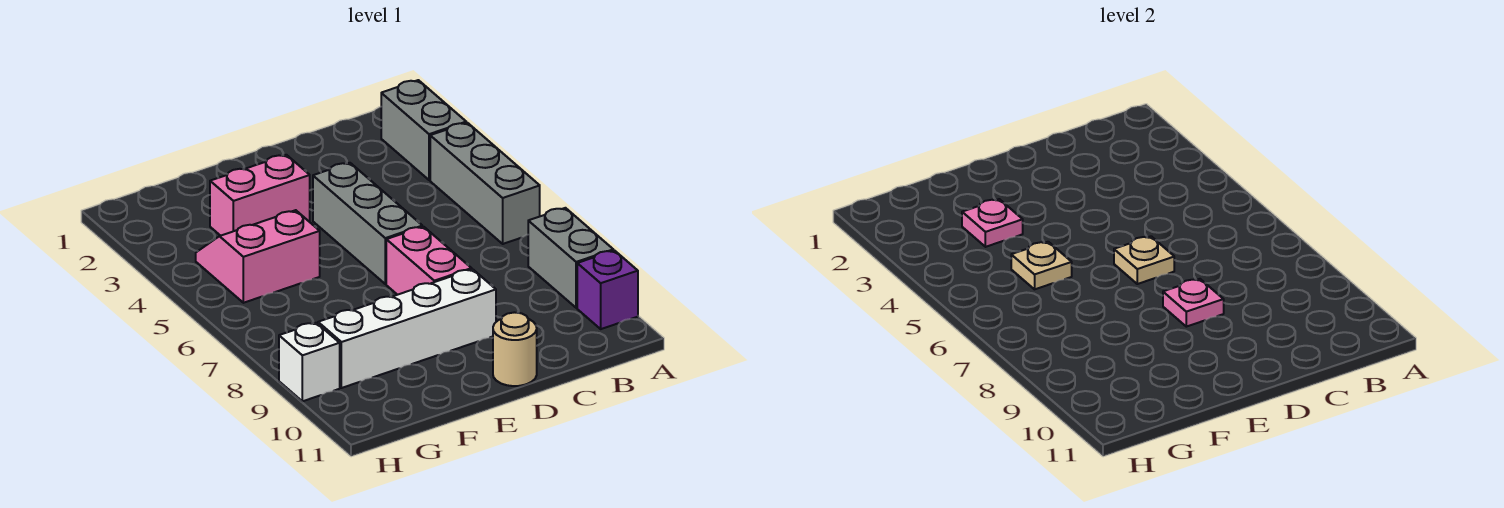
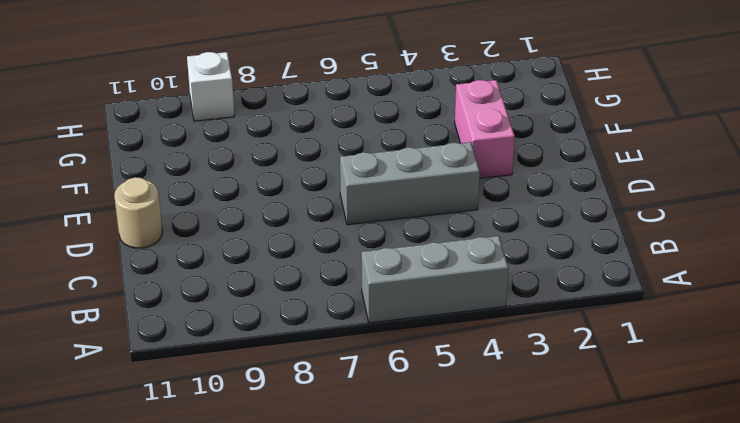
none -> grey brick A2:A3 level 1
none -> grey brick A8:A9 level 1
none -> purple brick A10 level 1

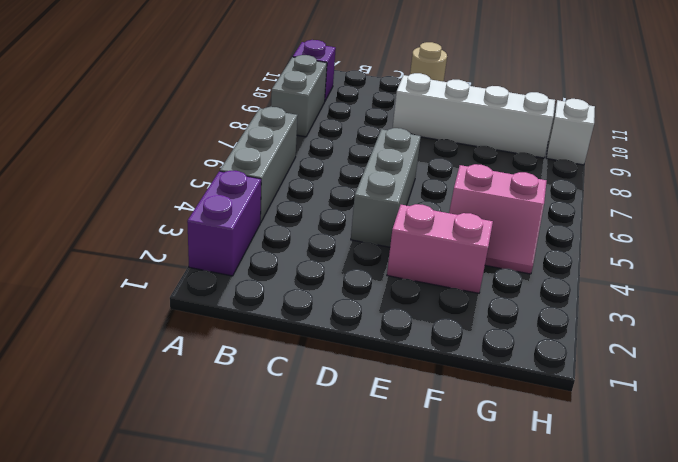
purple brick A2:A3 level 1 -> grey brick A2:A3 level 1
none -> pink brick D7:D8 level 1
none -> tan plate D6 level 2
none -> pink plate D8 level 2

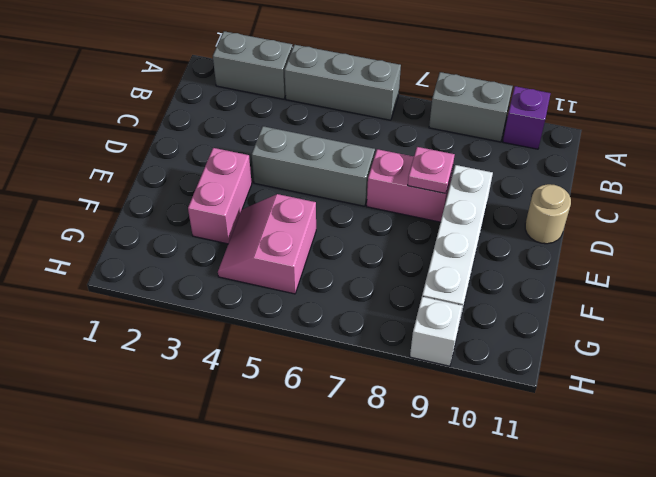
none -> tan plate D6 level 2
none -> pink plate F3 level 2
none -> tan plate F5 level 2

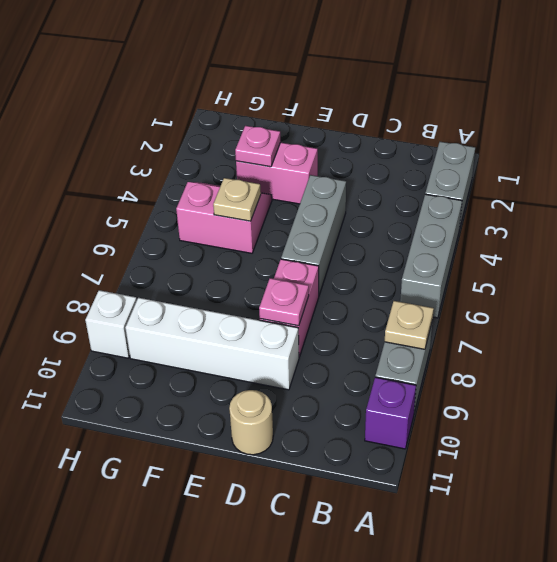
tan plate A8 level 2 -> tan plate D6 level 2

